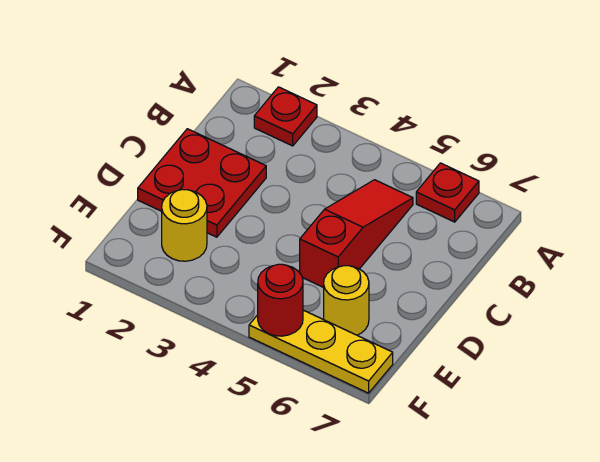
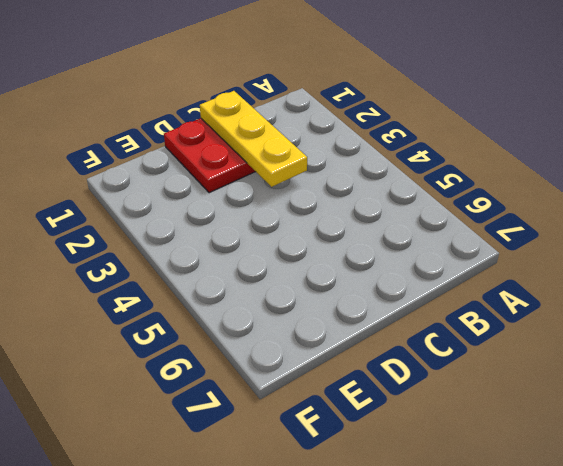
yellow plate C1:C3 level 2 -> yellow plate F5:F7 level 1
none -> red plate A2 level 1
none -> red plate A6 level 1

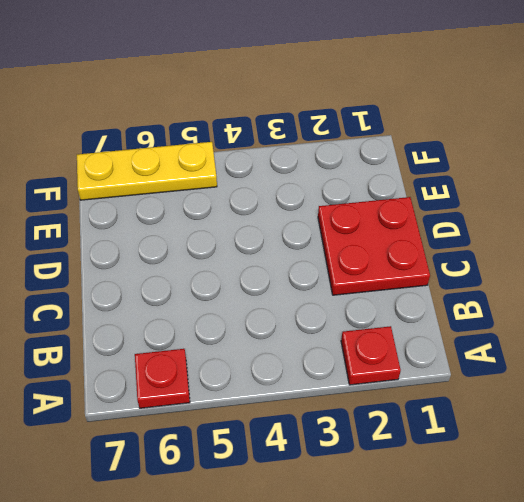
none -> red slope B5:D5 level 1 top D
none -> yellow round brick E2 level 1

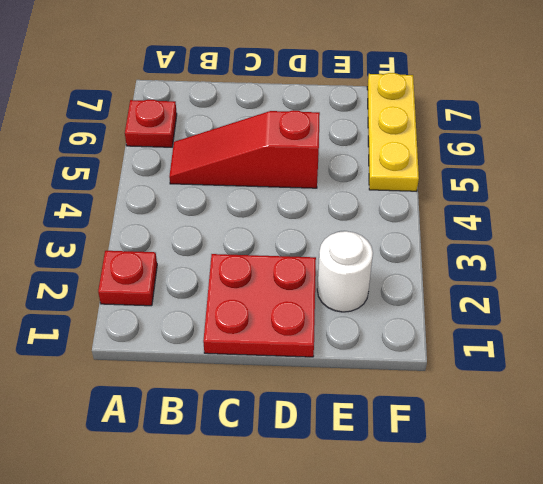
white round brick E2 level 1 -> yellow round brick E2 level 1
none -> yellow round brick E6 level 1
none -> red round brick F5 level 2

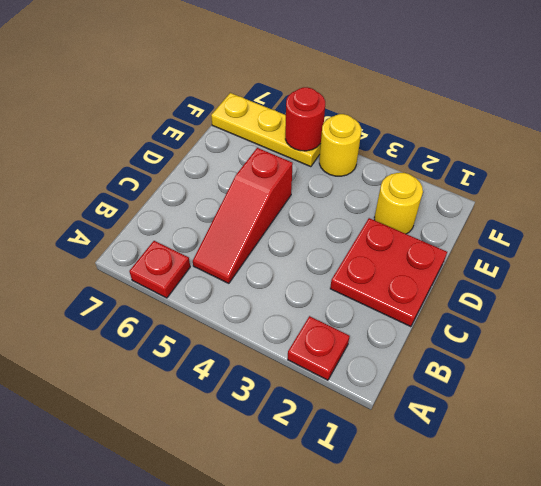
yellow round brick F4 level 1 -> yellow round brick E6 level 1

